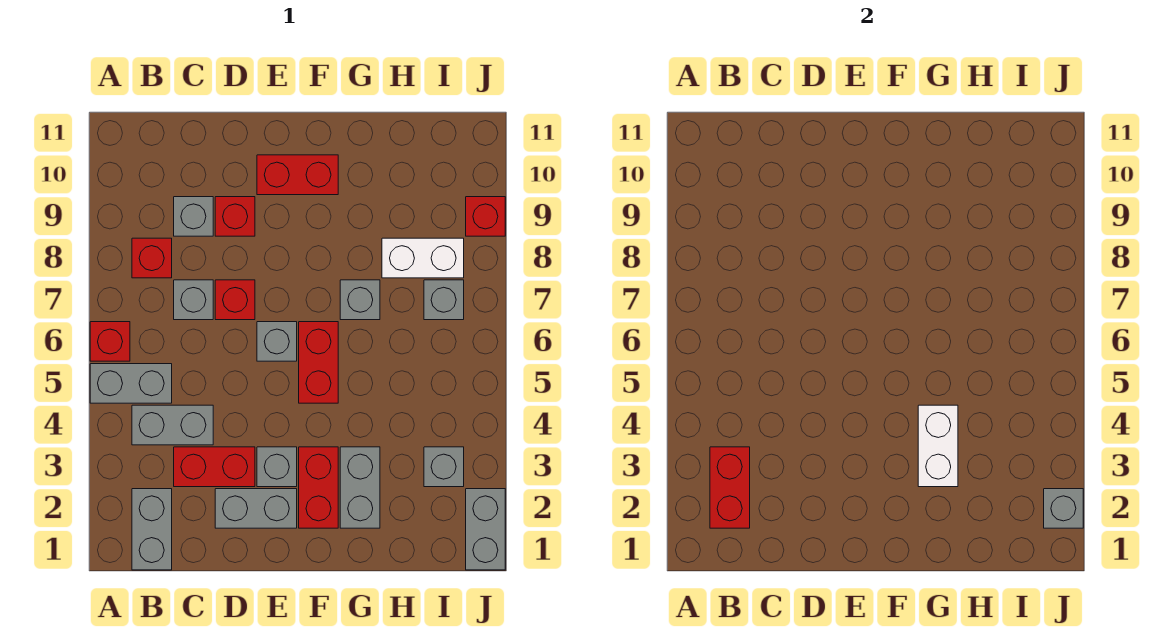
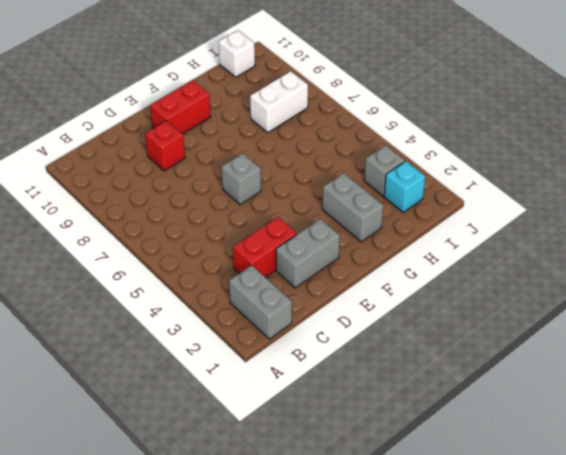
cyan brick I2 level 1 -> none
white brick I11 level 1 -> none
none -> grey brick A5:B5 level 1
none -> red brick A6 level 1
none -> grey brick B4:C4 level 1

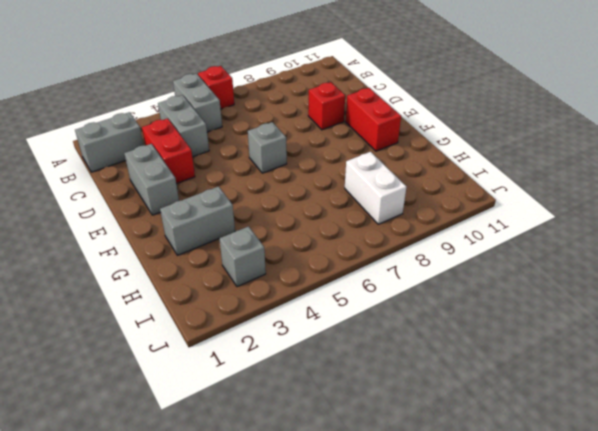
none -> red brick B8 level 1
none -> grey brick C7 level 1
none -> grey brick C9 level 1

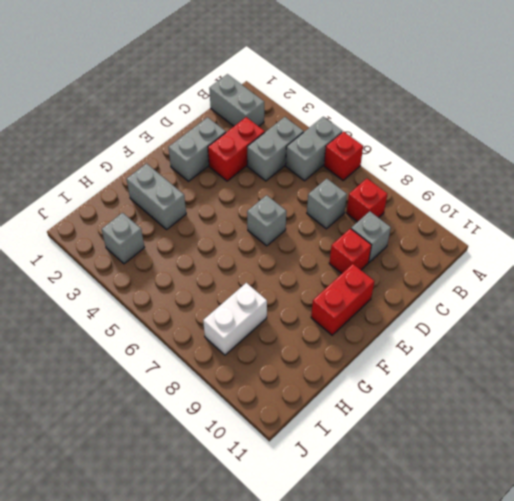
none -> red brick D7 level 1
none -> grey brick E3 level 1
none -> red brick F2:F3 level 1

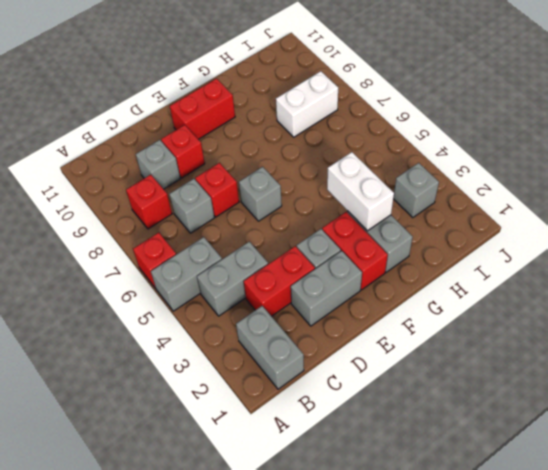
none -> red brick F5:F6 level 1
none -> grey brick G7 level 1
none -> grey brick I7 level 1

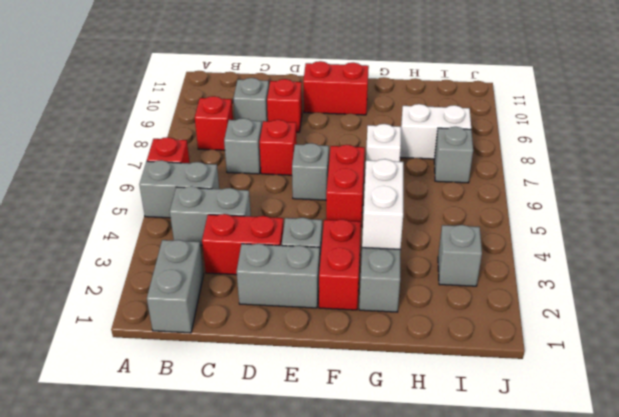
white brick G7 level 1 -> grey brick G7 level 1
none -> grey brick J1:J2 level 1
none -> red brick J9 level 1
none -> red brick B2:B3 level 2

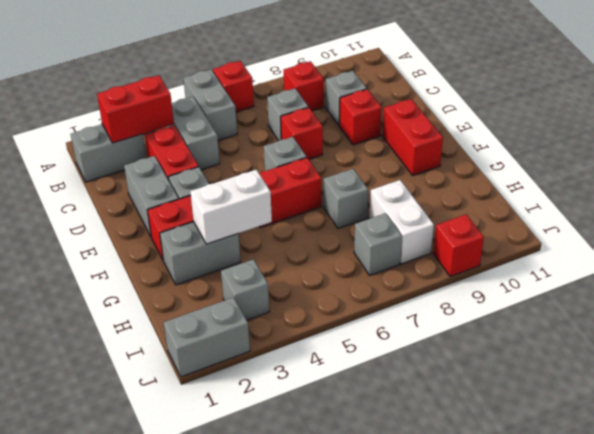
none -> grey brick J2 level 2

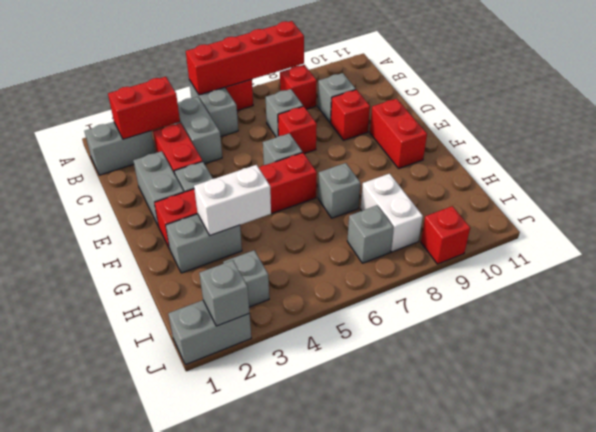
red brick A5:A8 level 2 -> none

